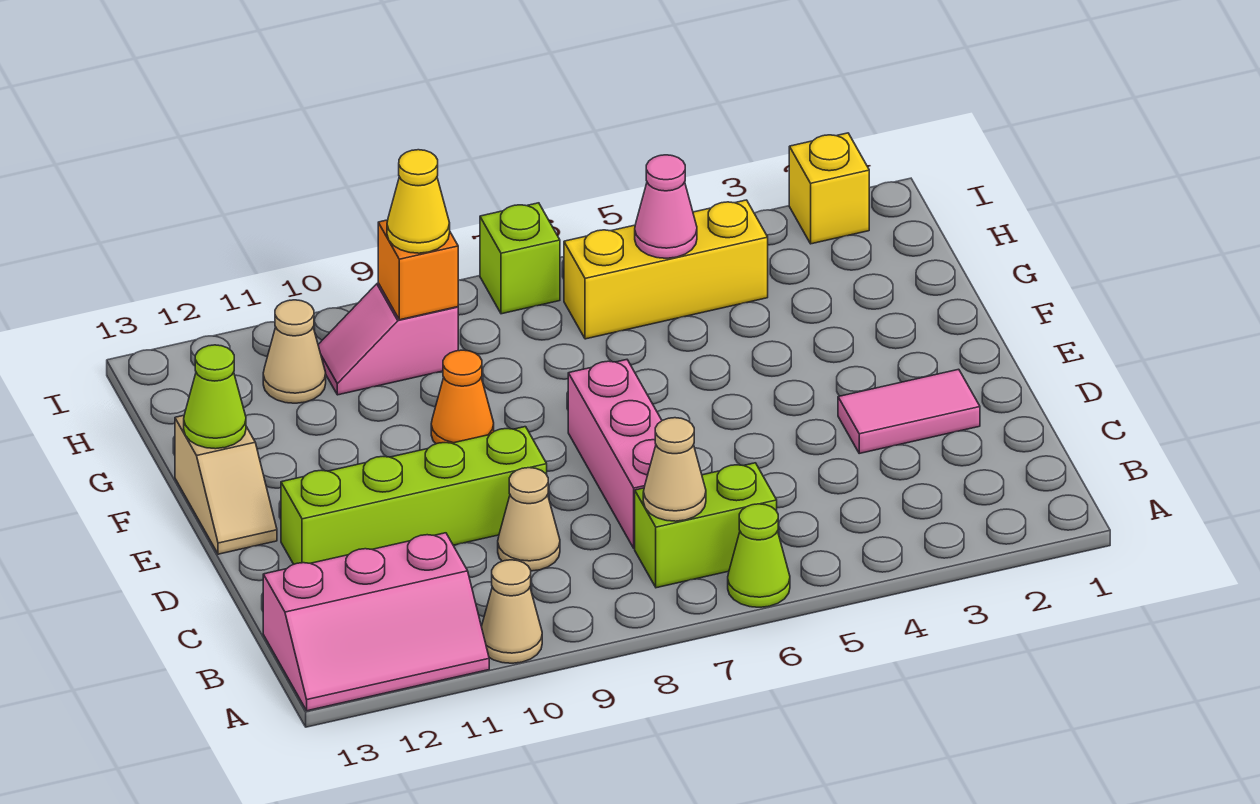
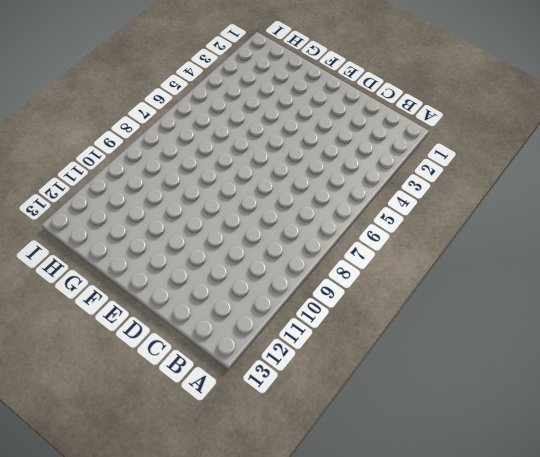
none -> lime cone A6 level 1
none -> tan cone A10 level 1
none -> pink slope A11:B13 level 1 top B

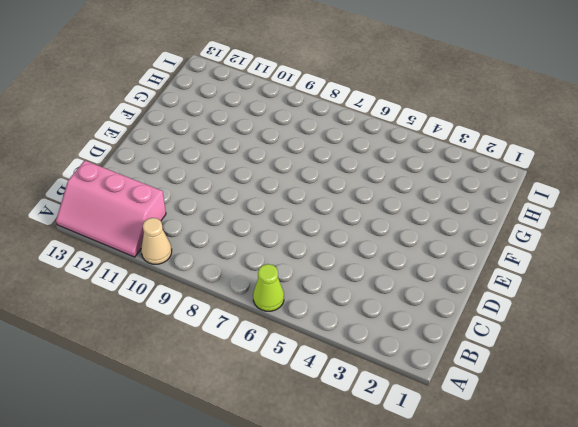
none -> lime brick B6:B7 level 1
none -> pink brick C7:E7 level 1
none -> tan cone C9 level 1

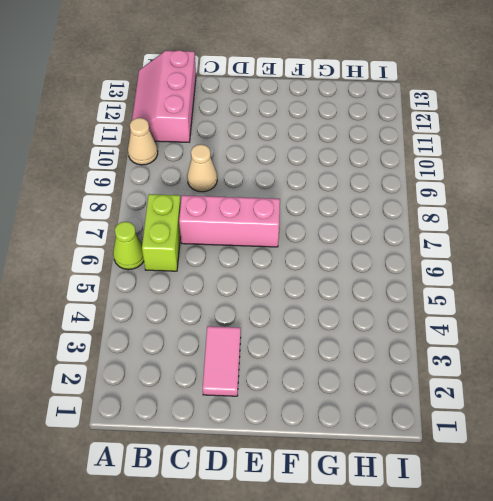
none -> lime brick D9:D12 level 1
none -> tan slope E13:F13 level 1 top F
none -> orange cone F9 level 1

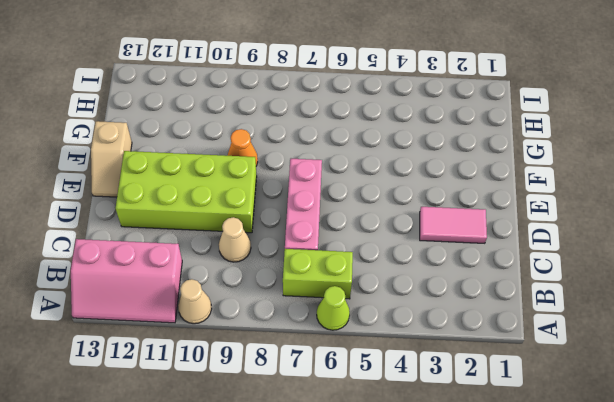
lime brick D9:E12 level 1 -> lime brick D9:D12 level 1
none -> yellow brick H4:H6 level 1
none -> pink slope H9:H10 level 1 top 9
none -> tan cone H11 level 1

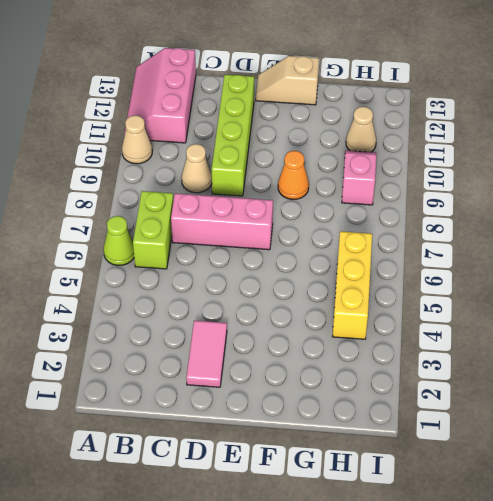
none -> yellow brick I2 level 1
none -> lime brick I7 level 1
none -> tan cone B7 level 2

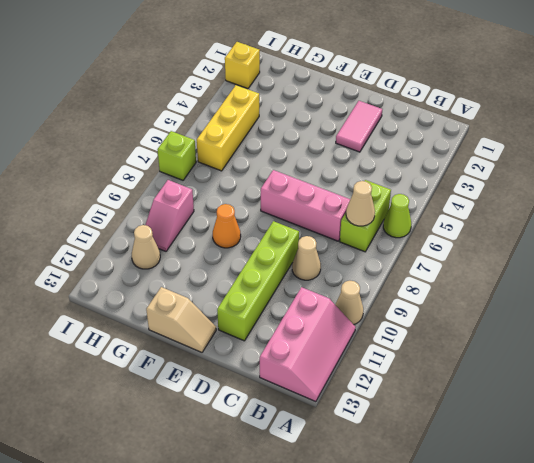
none -> lime cone F13 level 2
none -> pink cone H5 level 2
none -> orange brick H9 level 2

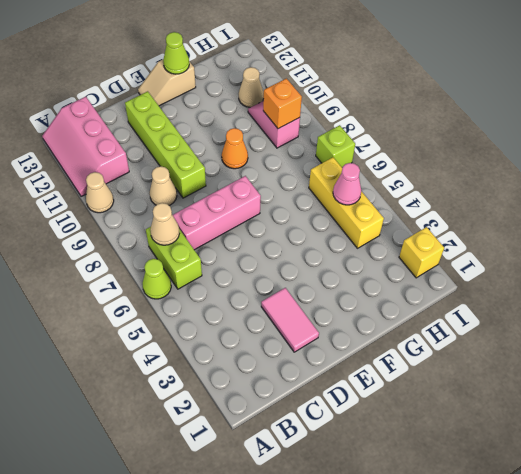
none -> yellow cone H9 level 3

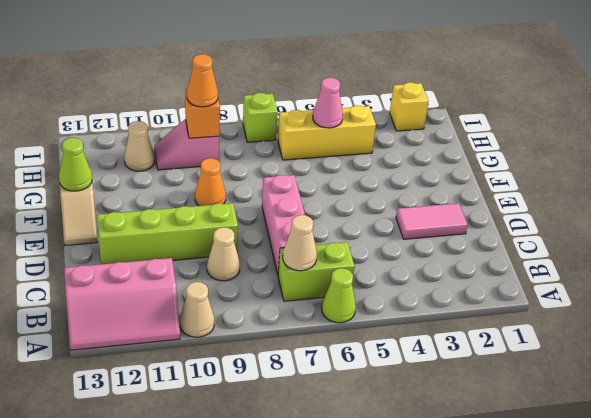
orange cone H9 level 3 -> yellow cone H9 level 3

